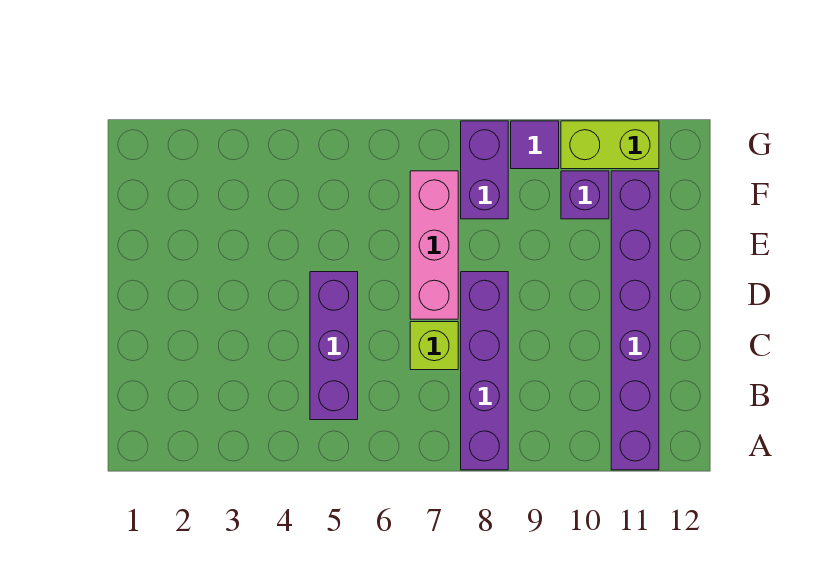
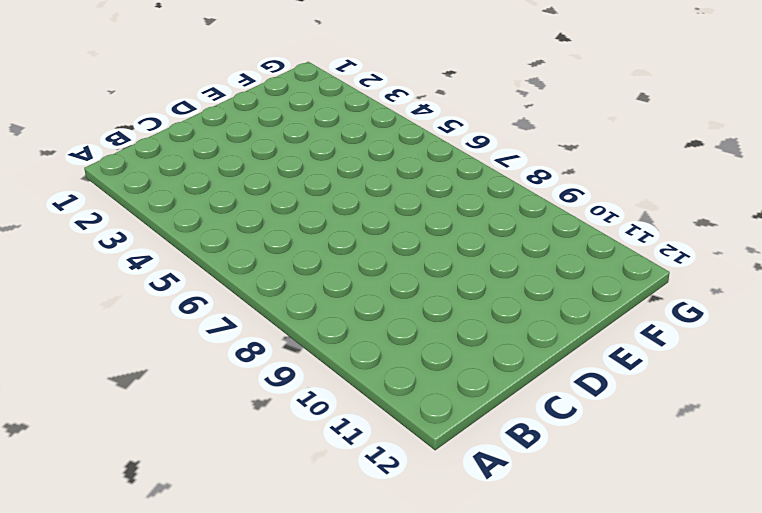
none -> purple brick A8:D8 level 1
none -> purple brick A11:F11 level 1

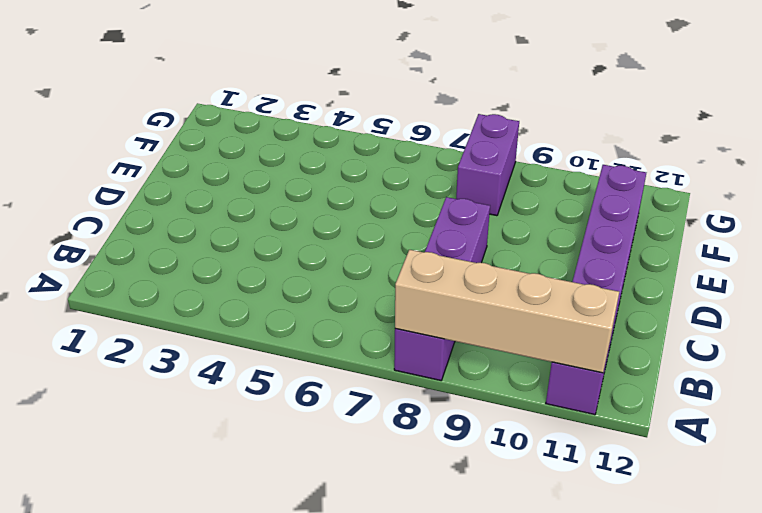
tan brick A8:A11 level 2 -> none
none -> purple brick B5:D5 level 1
none -> lime brick C7 level 1

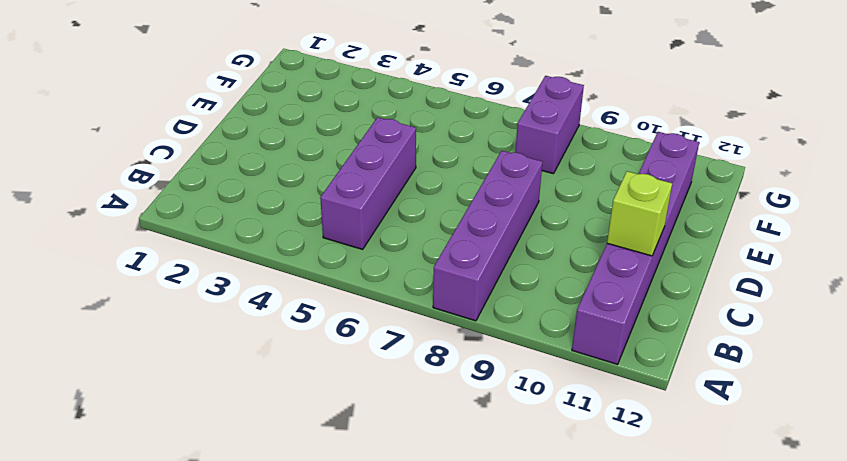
lime brick C11 level 2 -> lime brick C7 level 1
none -> pink brick D7:F7 level 1
none -> purple brick F10 level 1

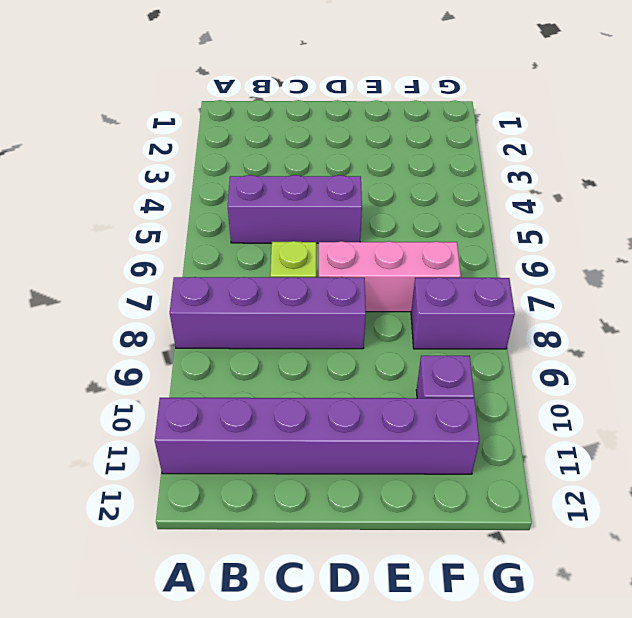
none -> purple tile G9 level 1
none -> lime brick G10:G11 level 1

